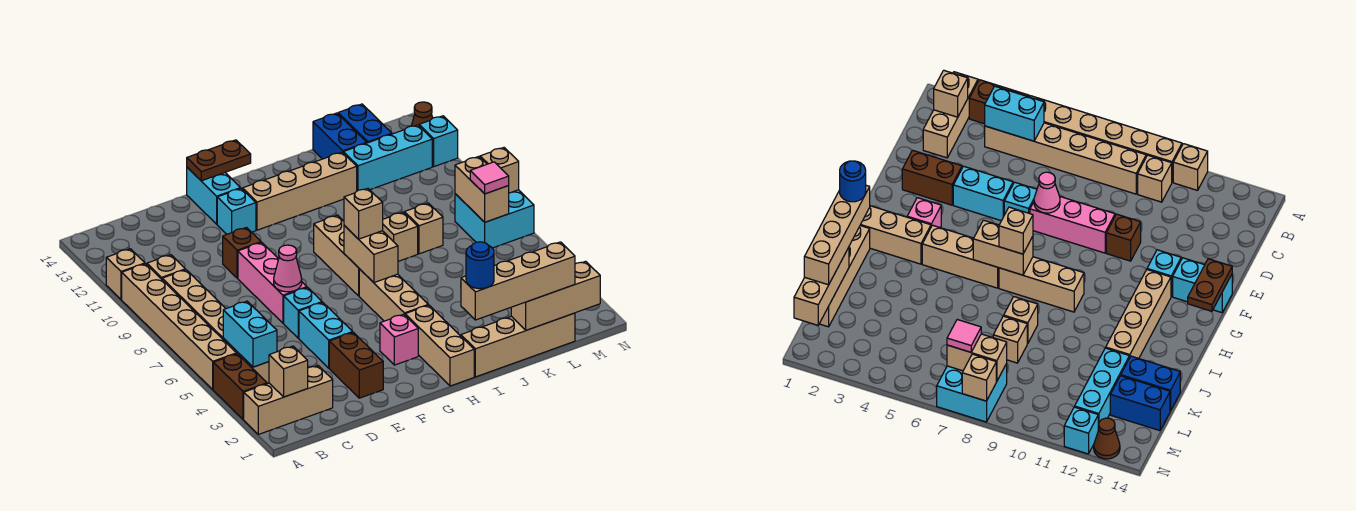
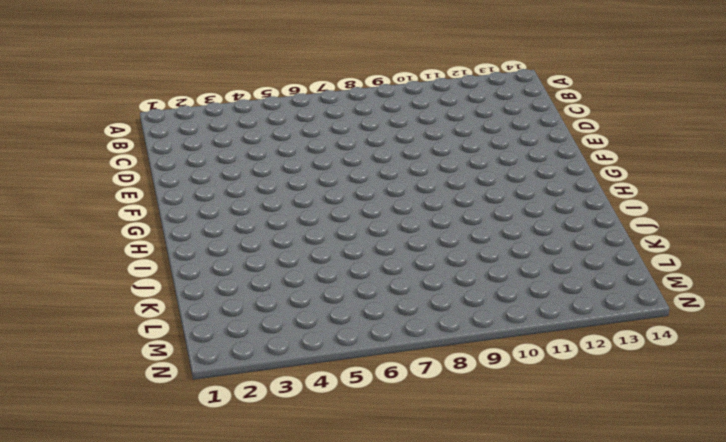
none -> tan brick A2:C2 level 1
none -> brown brick A3:A4 level 1
none -> tan brick A5:A10 level 1
none -> tan brick A11 level 1

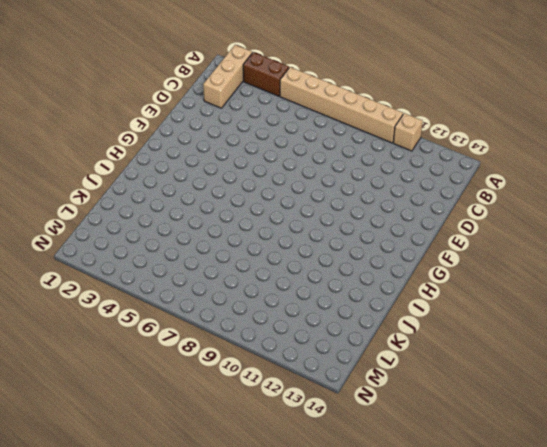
none -> tan brick B4:B9 level 1
none -> tan brick B10 level 1
none -> brown brick E2:E3 level 1
none -> cyan brick E4:E5 level 1

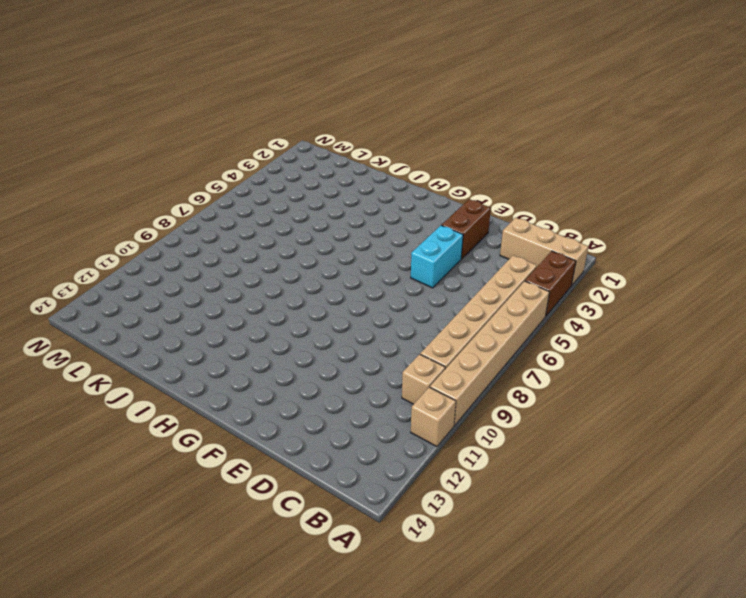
none -> cyan brick E6 level 1
none -> pink brick E7:E9 level 1
none -> brown brick E10 level 1
none -> cyan brick F12 level 1

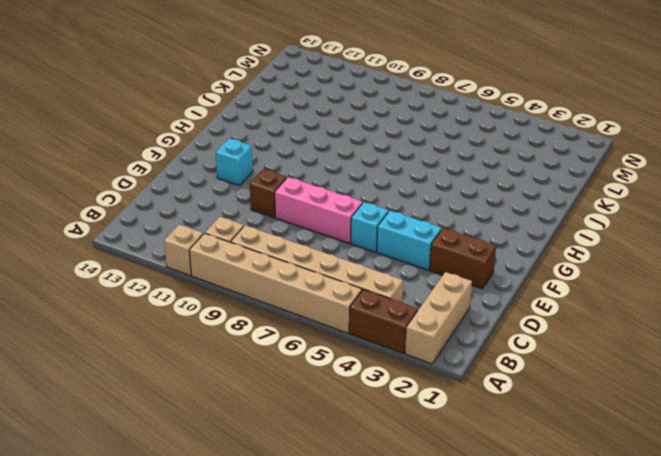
none -> cyan brick F13:F14 level 1
none -> pink brick G3 level 1
none -> tan brick G12:J12 level 1
none -> tan brick H1:H3 level 1

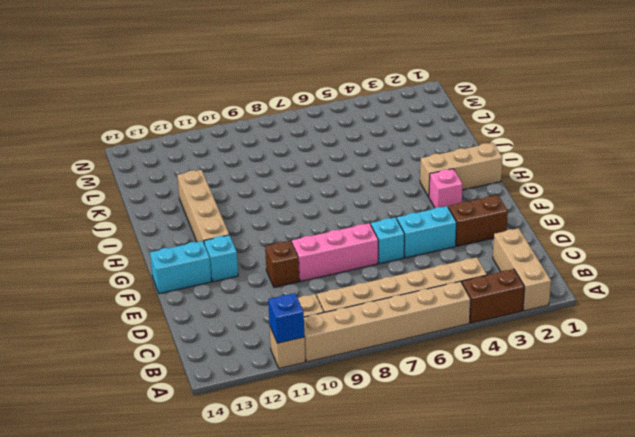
blue brick A11 level 2 -> none
none -> tan brick H4:H6 level 1
none -> tan brick H7:H9 level 1
none -> tan brick I1:L1 level 1
none -> tan brick J8 level 1

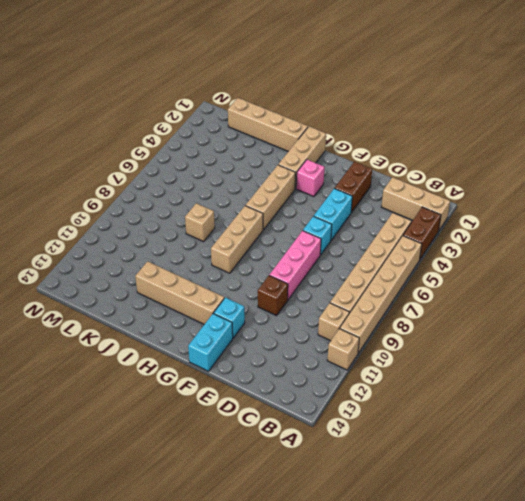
none -> tan brick K8 level 1
none -> cyan brick K12:M12 level 1
none -> blue brick K13:K14 level 1
none -> blue brick L13:L14 level 1

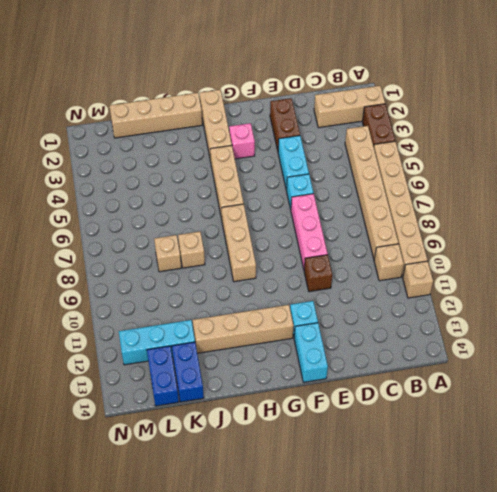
none -> cyan brick M7:N8 level 1
none -> cyan brick N12 level 1
none -> brown cone N13 level 1
none -> tan brick B2 level 2

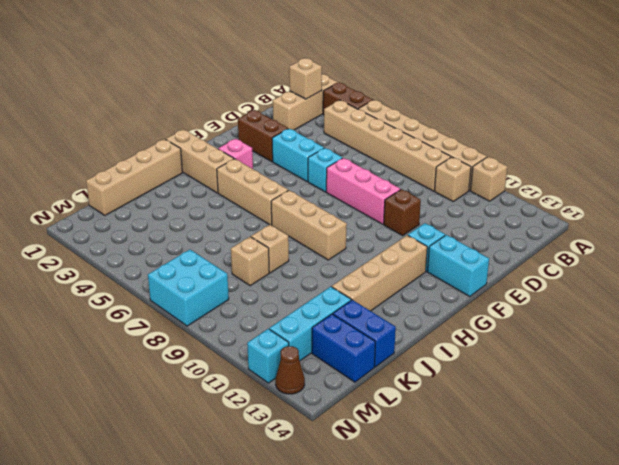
none -> cyan brick B4:B5 level 2
none -> pink cone E7 level 2
none -> brown plate F14:G14 level 2
none -> tan brick H6:H7 level 2

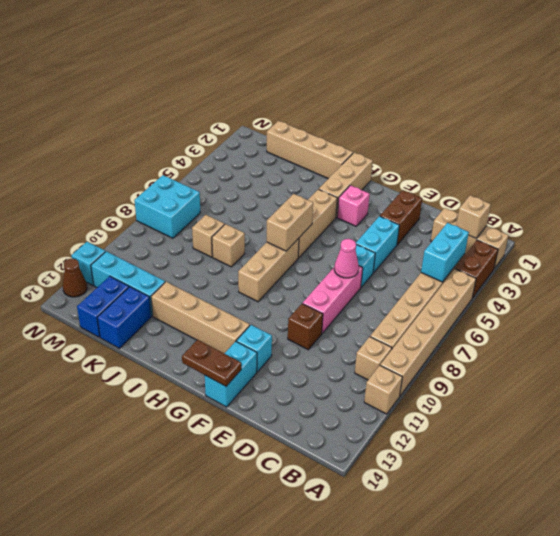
none -> tan brick K1:M1 level 2
none -> tan brick M7:M8 level 2
none -> tan brick N8 level 2
none -> tan brick H7 level 3

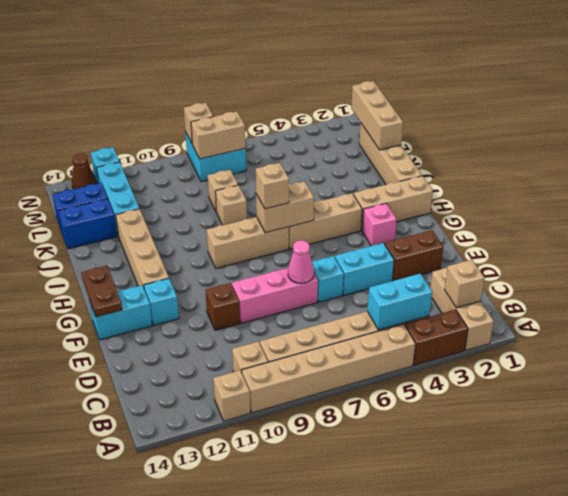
none -> tan brick I1:L1 level 3
none -> pink tile M7 level 3
none -> blue round brick I1 level 4

